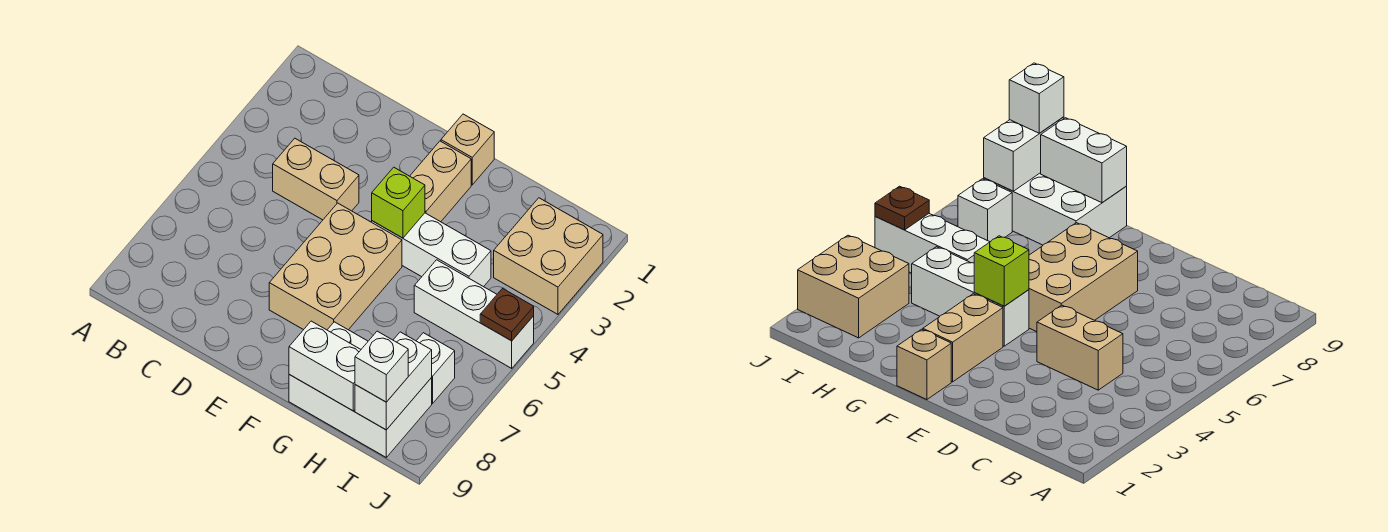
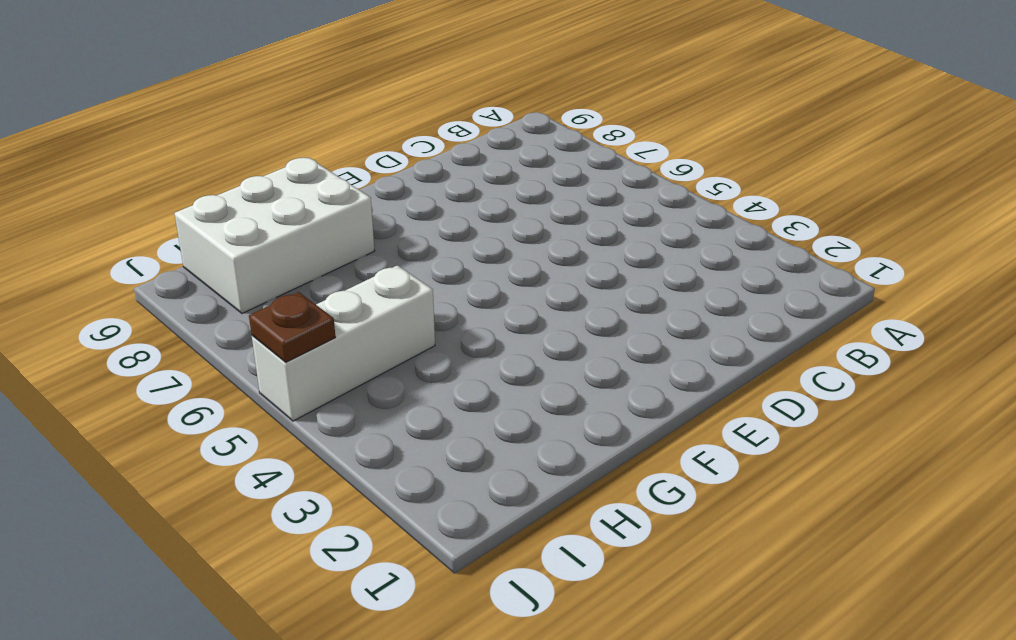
none -> tan brick C4:D4 level 1
none -> tan brick E5:F7 level 1
none -> tan brick F1 level 1

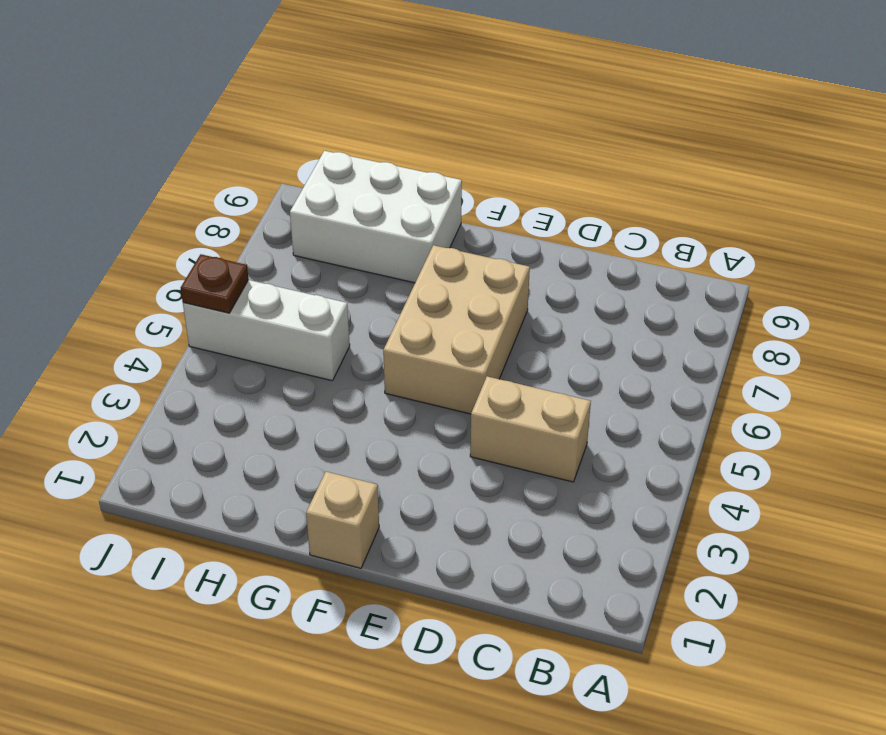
none -> tan brick F2:F3 level 1
none -> white brick F4:H4 level 1
none -> tan brick I2:J3 level 1

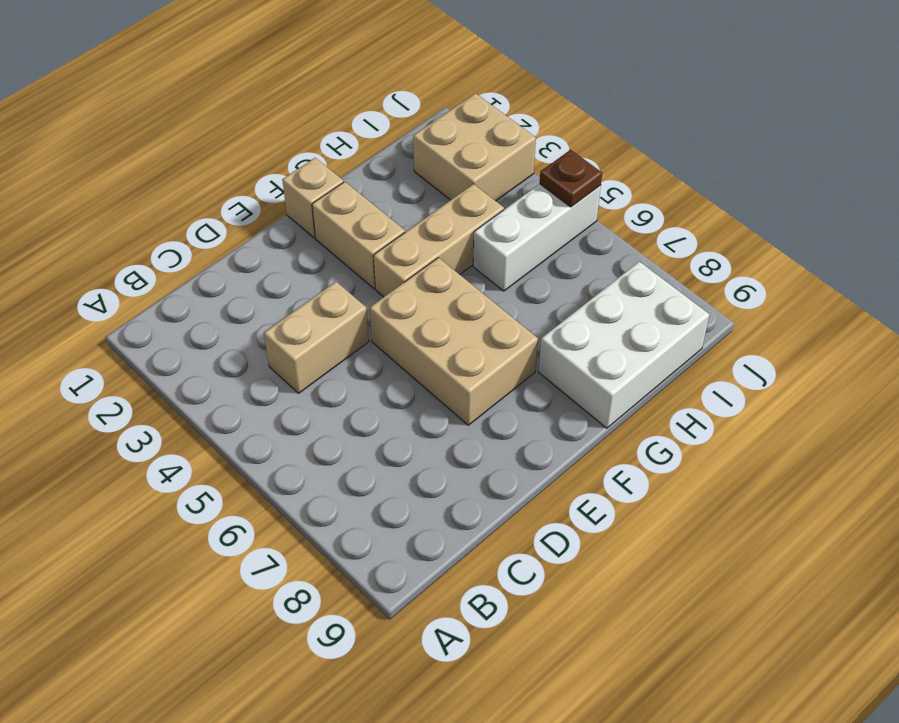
tan brick F4:H4 level 1 -> white brick F4:H4 level 1
none -> white brick I7 level 1
none -> lime brick F4 level 2
none -> white brick G9:H9 level 2

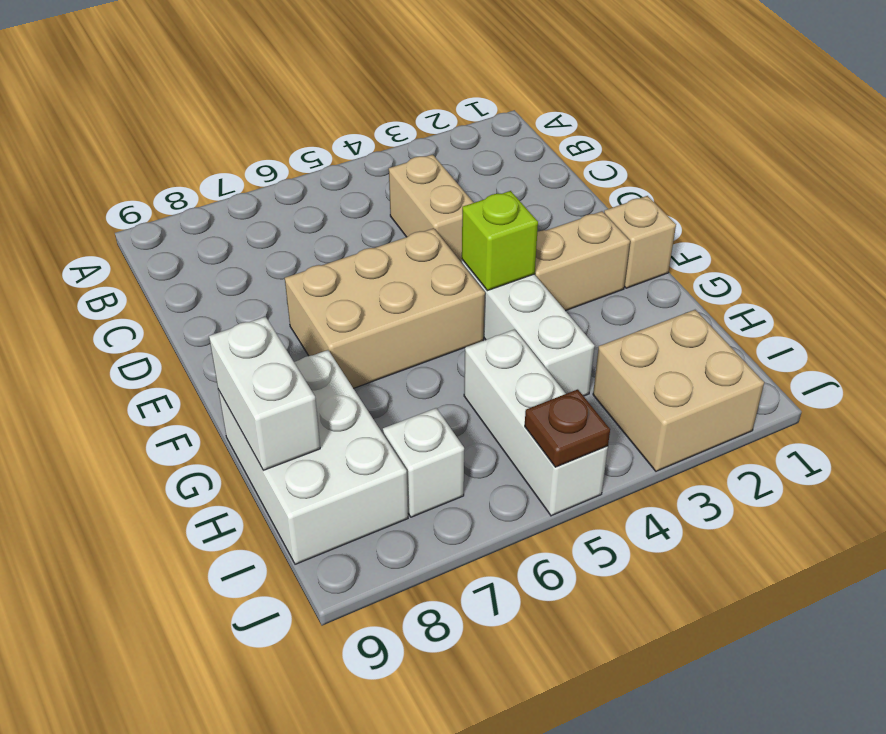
none -> white brick I8:I9 level 2
none -> white brick I9 level 3

